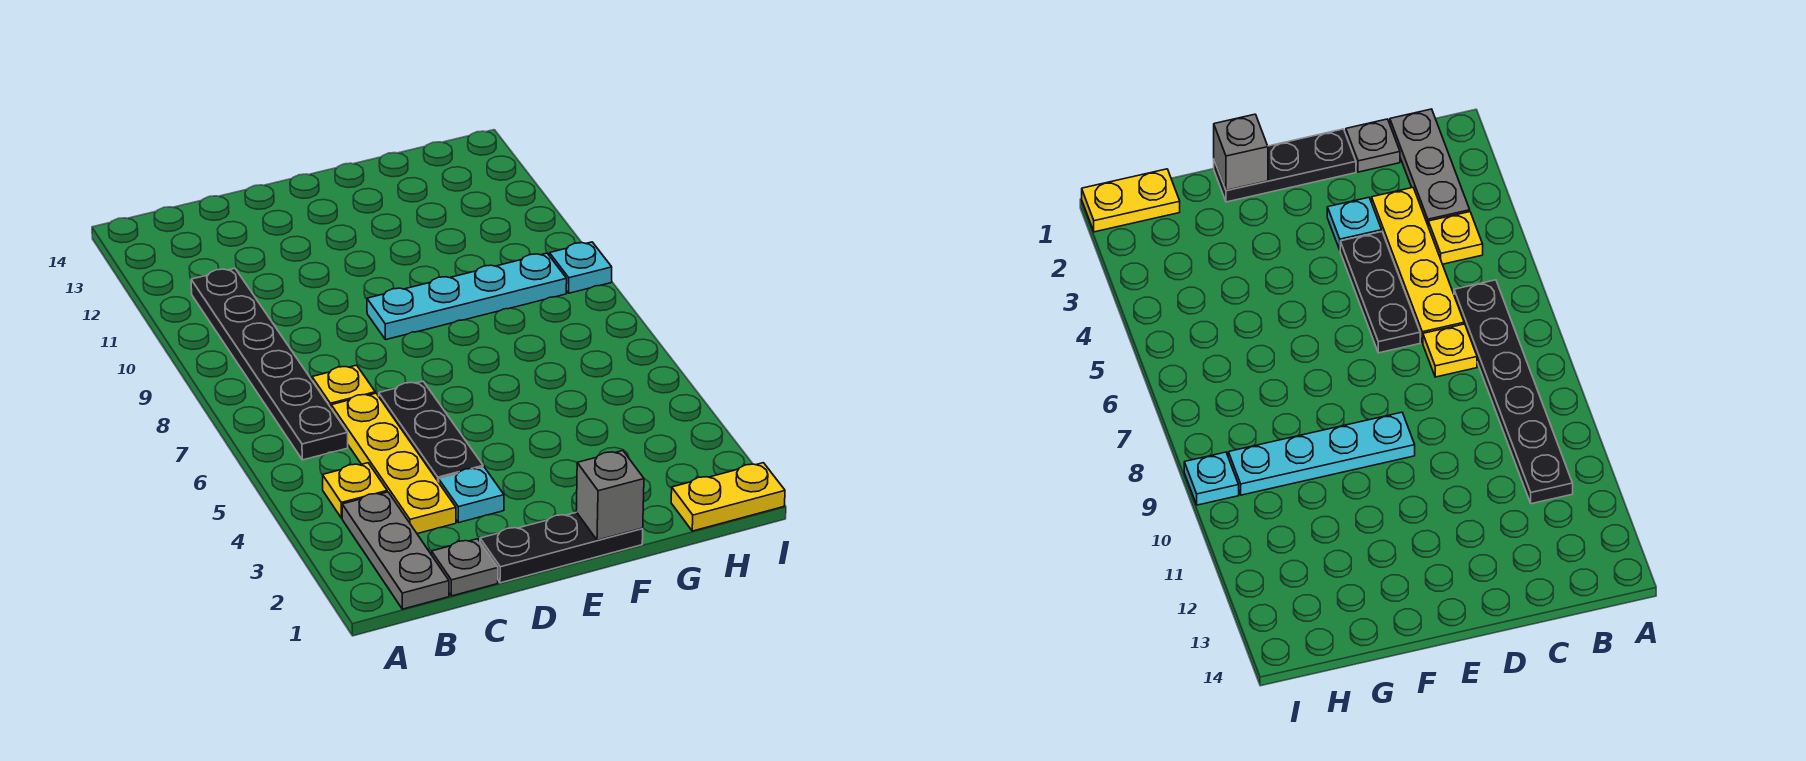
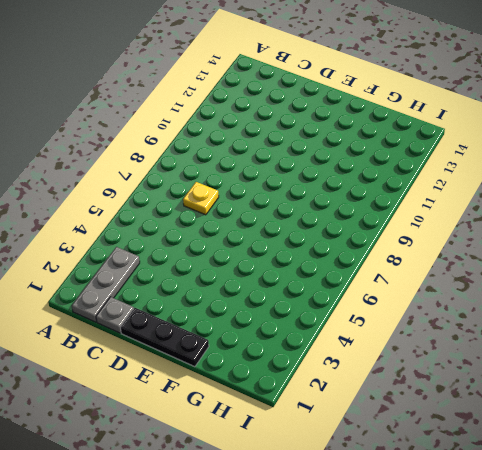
none -> yellow plate B4 level 1
none -> black plate B6:B11 level 1
none -> yellow plate C3:C6 level 1

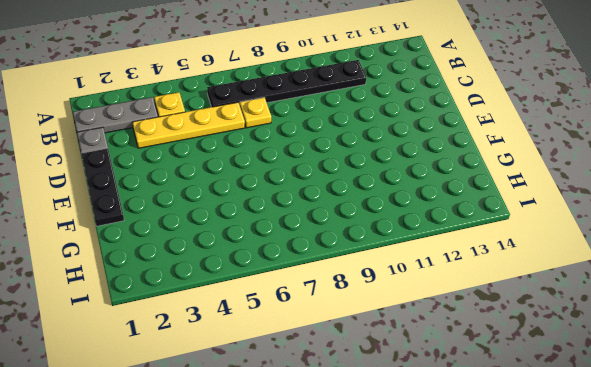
none -> cyan plate D3 level 1
none -> black plate D4:D6 level 1
none -> cyan plate E9:H9 level 1

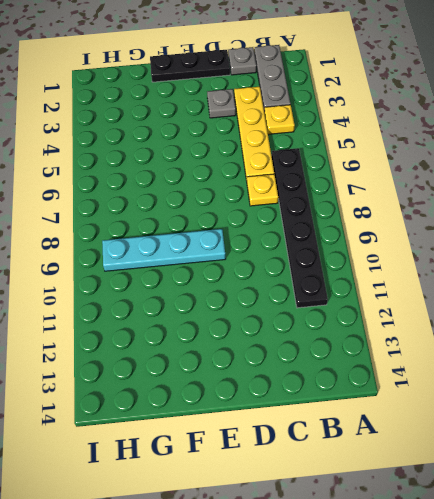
grey plate D3 level 1 -> cyan plate D3 level 1
none -> black plate D4:D6 level 1
none -> yellow plate H1:I1 level 1
none -> cyan plate I9 level 1

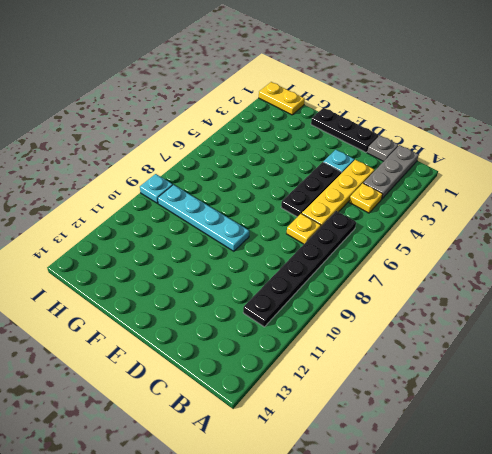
none -> grey brick F1 level 2

